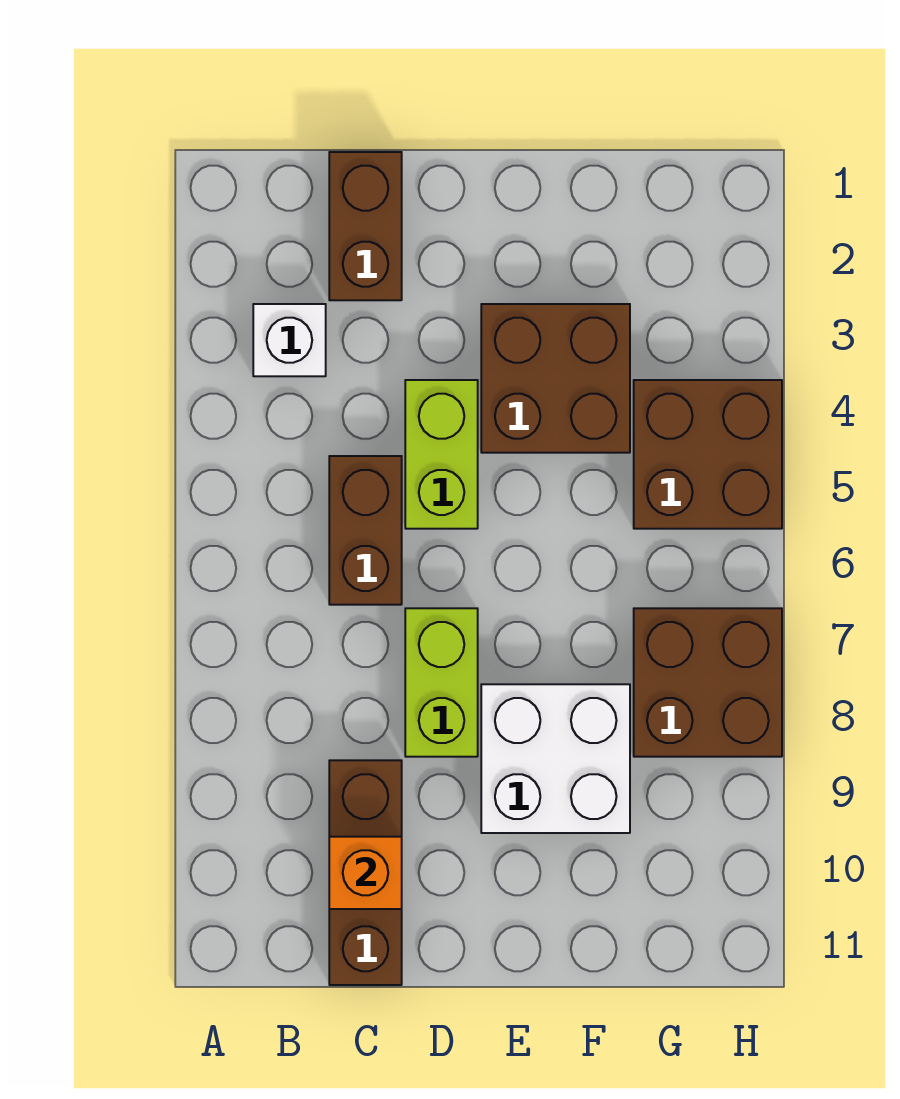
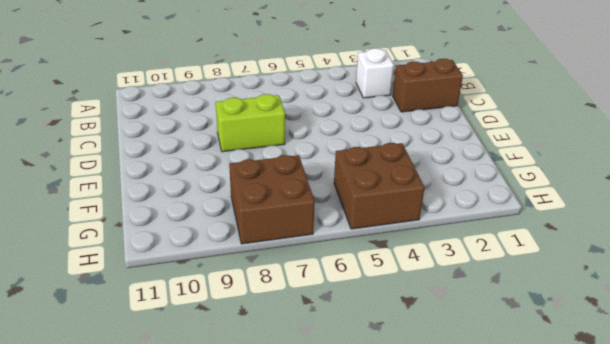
none -> brown brick C5:C6 level 1
none -> brown brick C9:C11 level 1

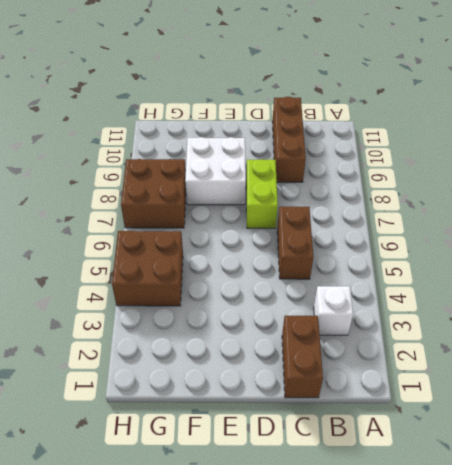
none -> lime brick D4:D5 level 1
none -> brown brick E3:F4 level 1

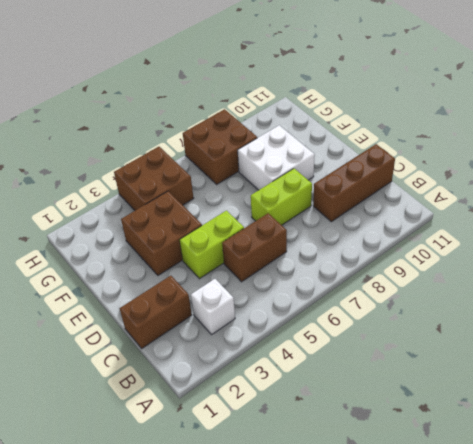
none -> orange brick C10 level 2

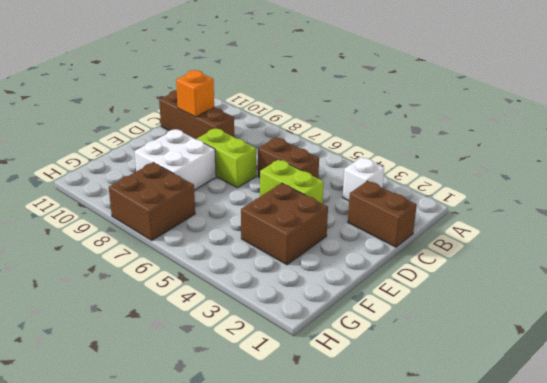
none -> brown brick G4:H5 level 1

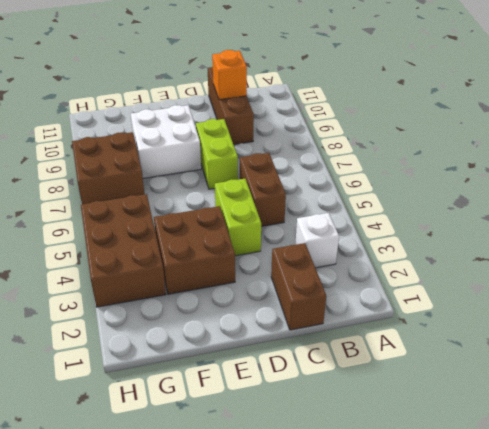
brown brick G3:H5 level 1 -> brown brick G4:H5 level 1

